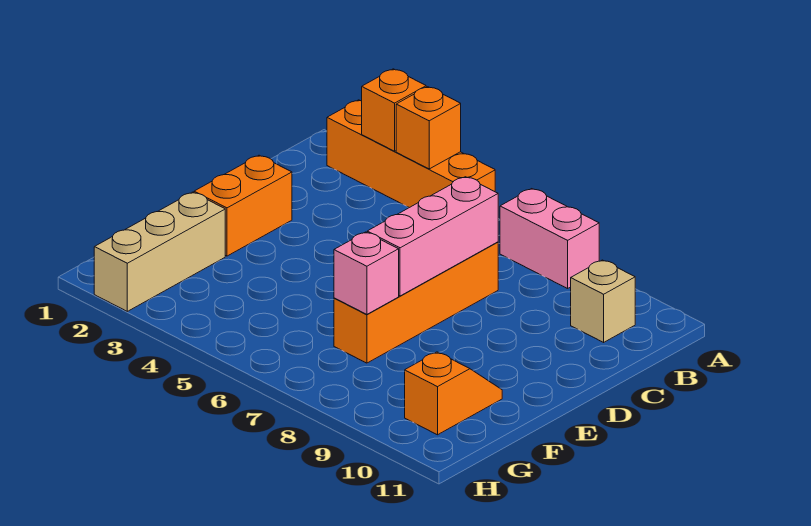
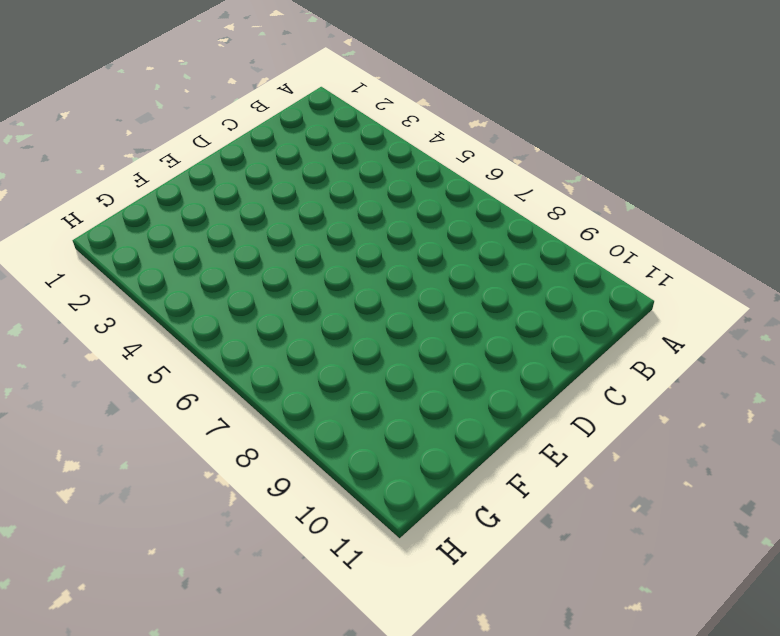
none -> orange brick A2:A5 level 1
none -> pink brick A7:A8 level 1

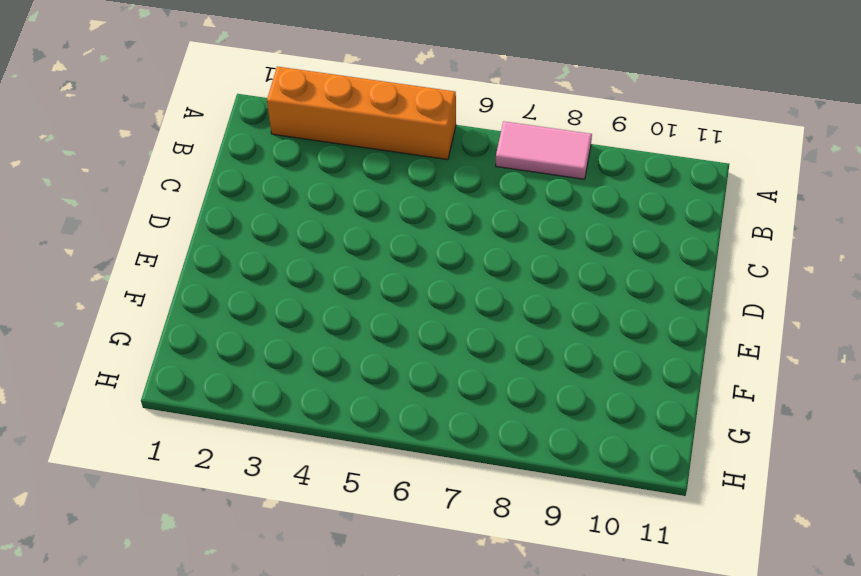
pink tile A7:A8 level 1 -> pink brick A7:A8 level 1
none -> tan brick B10 level 1
none -> orange brick C7:F7 level 1

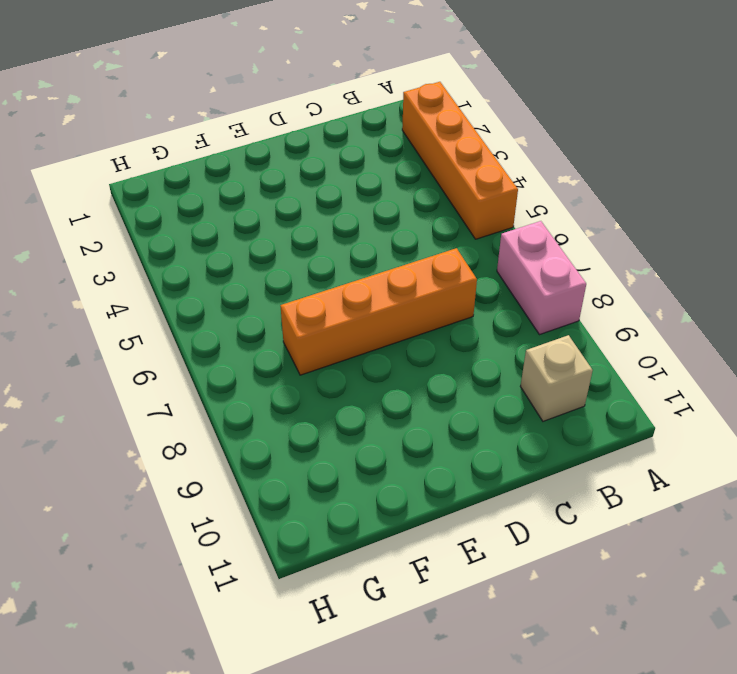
none -> orange brick D2:E2 level 1
none -> tan brick F2:H2 level 1

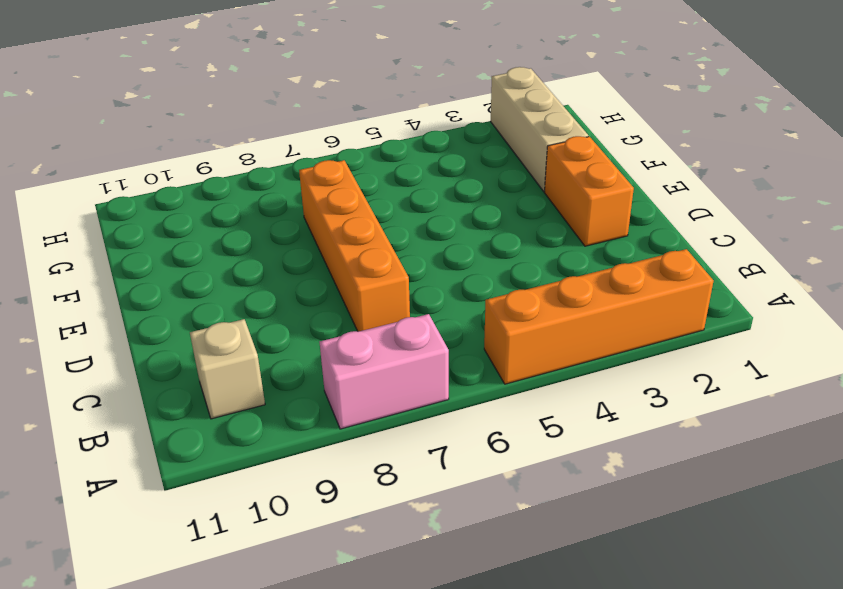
none -> orange slope F10:G10 level 1 top G
none -> orange brick A3 level 2

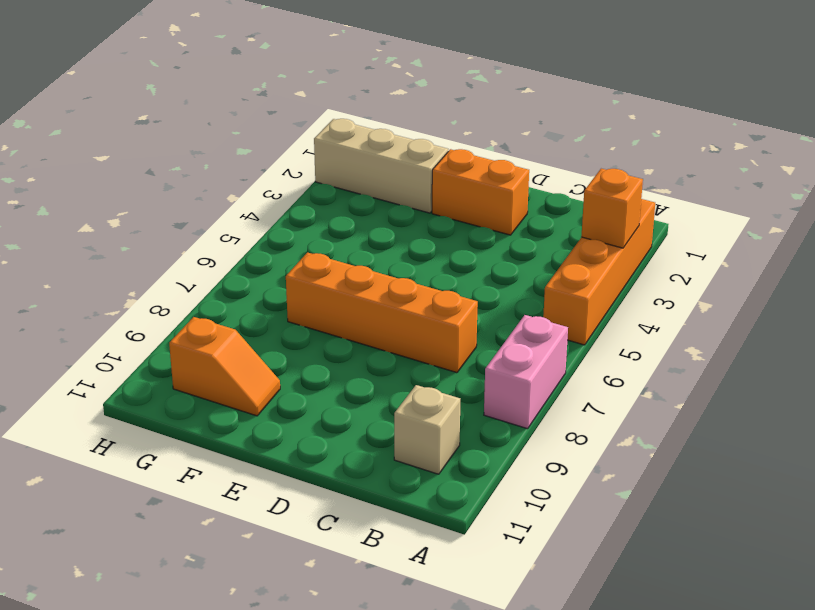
none -> orange brick A4 level 2
none -> pink brick C7:E7 level 2

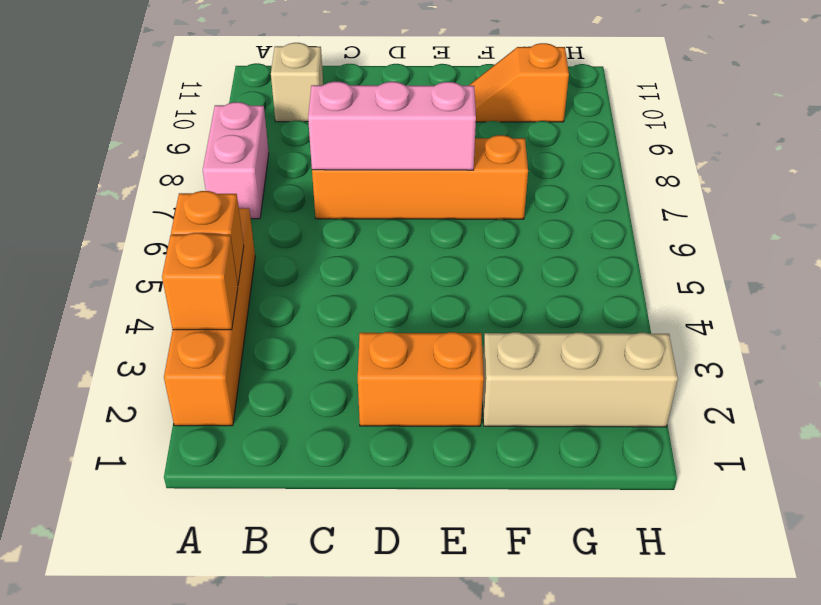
none -> pink brick F7 level 2

